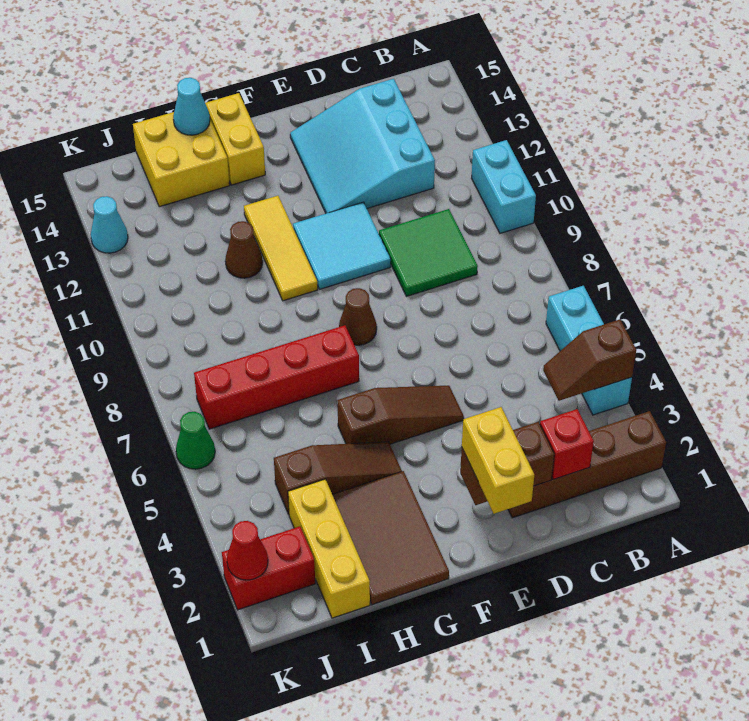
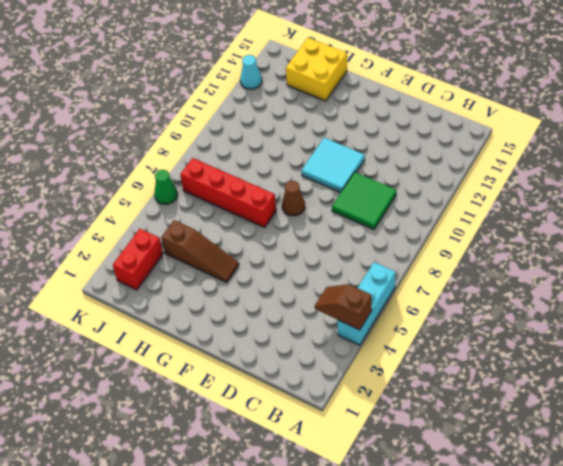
red brick J2:J3 level 1 -> red brick J2:K2 level 1
none -> brown brick A2:D2 level 1
none -> cyan brick A10:A11 level 1
none -> cyan slope C12:E14 level 1 top C

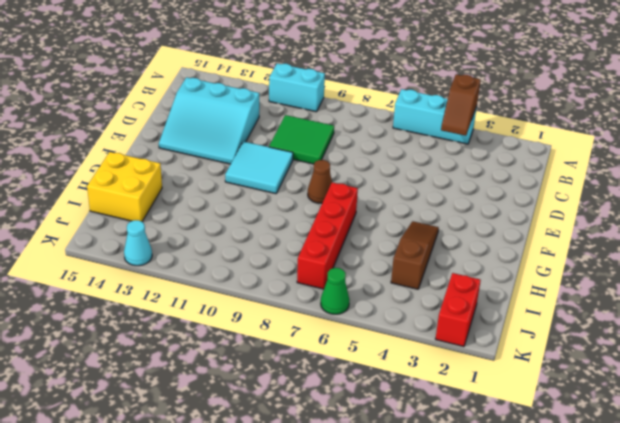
none -> brown brick A2:D2 level 1
none -> brown slope E5:G5 level 1 top G
none -> brown tile G1:H3 level 1

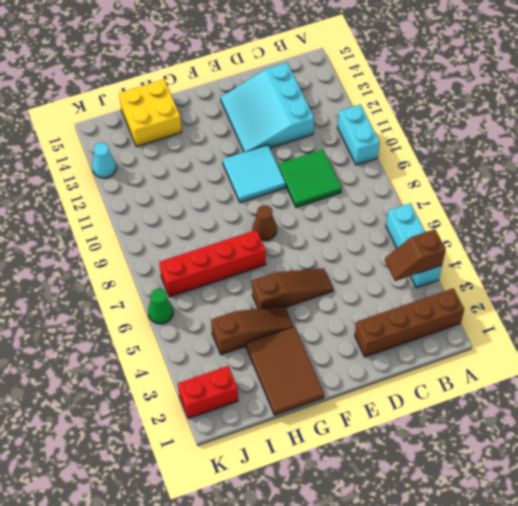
none -> yellow tile G10:G12 level 1
none -> yellow brick G14:G15 level 1
none -> brown cone H11 level 1

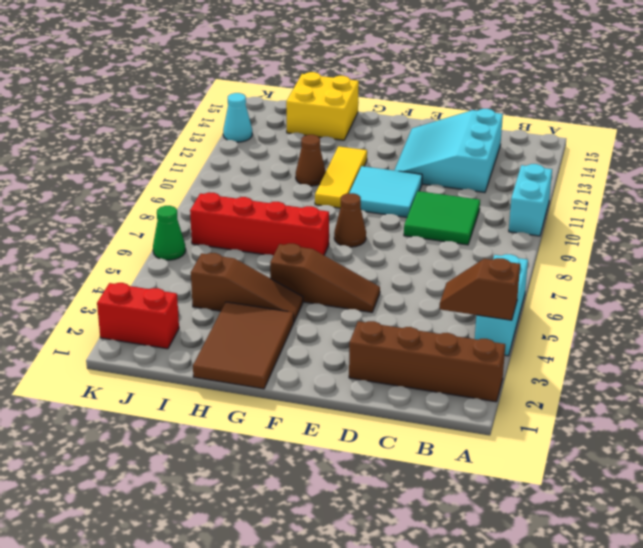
none -> yellow brick G14:G15 level 1
none -> yellow brick I1:I3 level 1
none -> red brick C2 level 2

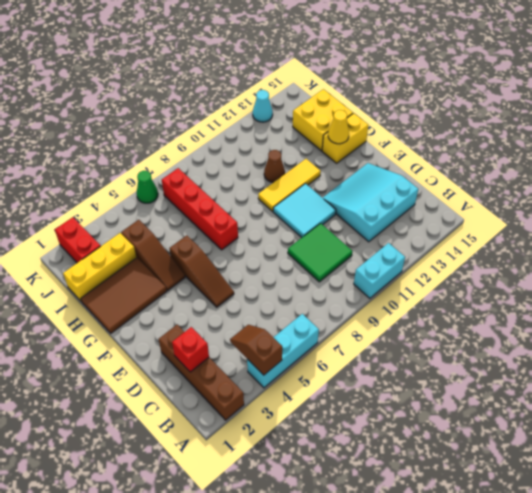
yellow cone G14 level 2 -> none
none -> brown cone F8 level 1
none -> brown brick D2:E2 level 2
none -> cyan cone H15 level 2

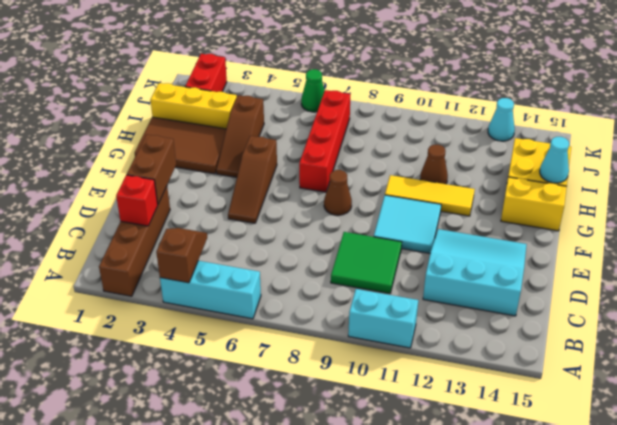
none -> red cone K2 level 2
none -> yellow brick E1:E2 level 3

